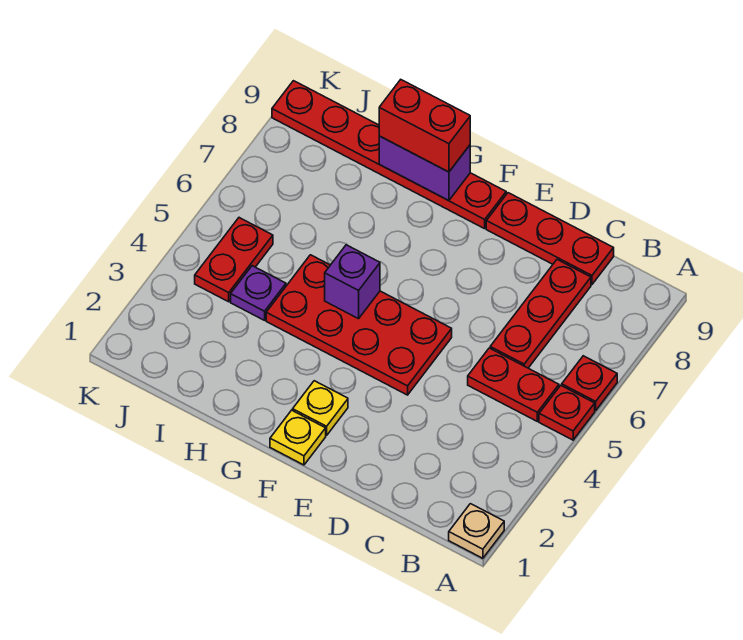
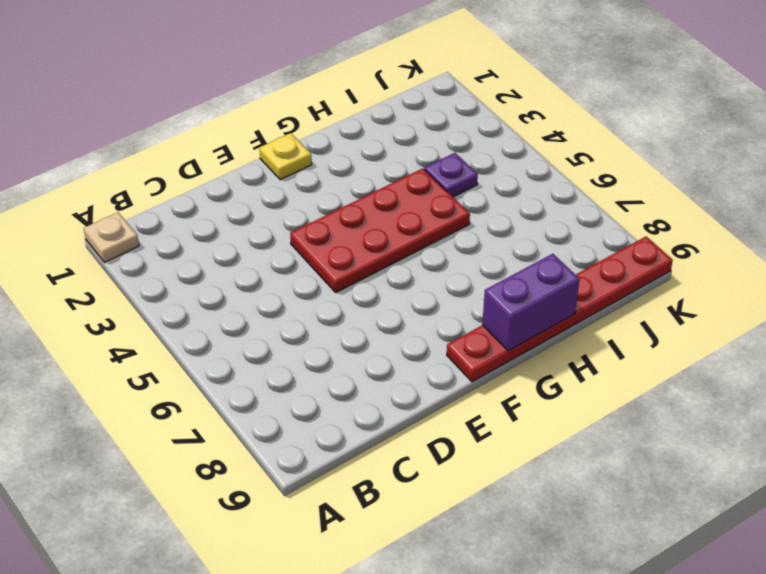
none -> red plate A5 level 1
none -> red plate A6 level 1
none -> red plate B5:C5 level 1

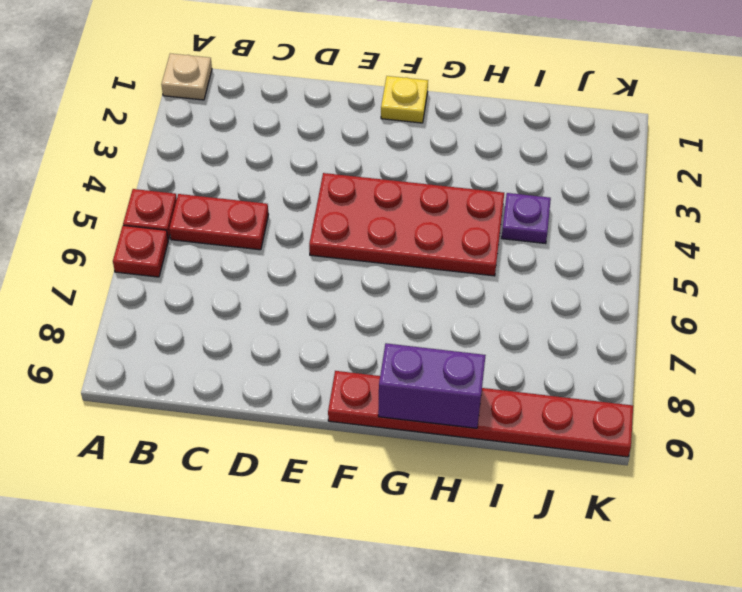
none -> red plate C6:C8 level 1
none -> red plate C9:E9 level 1
none -> yellow plate F2 level 1

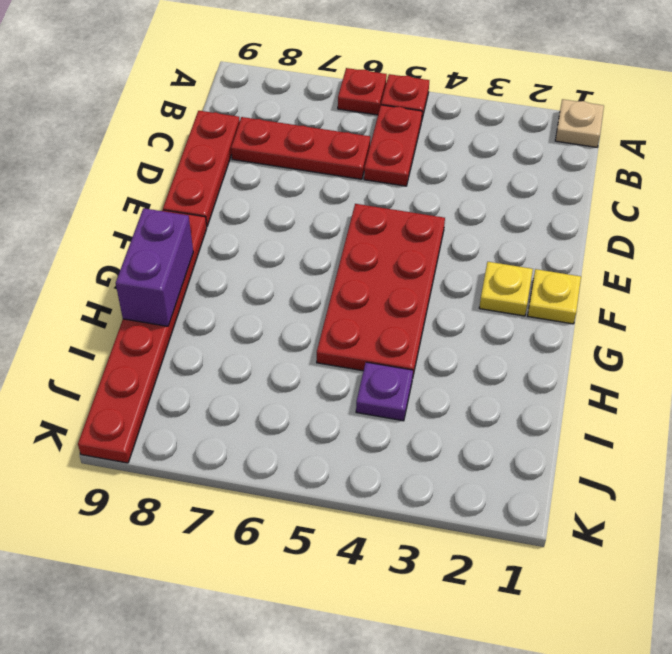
none -> red plate J4:J5 level 1
none -> purple brick G5 level 2
none -> red brick G9:H9 level 3

